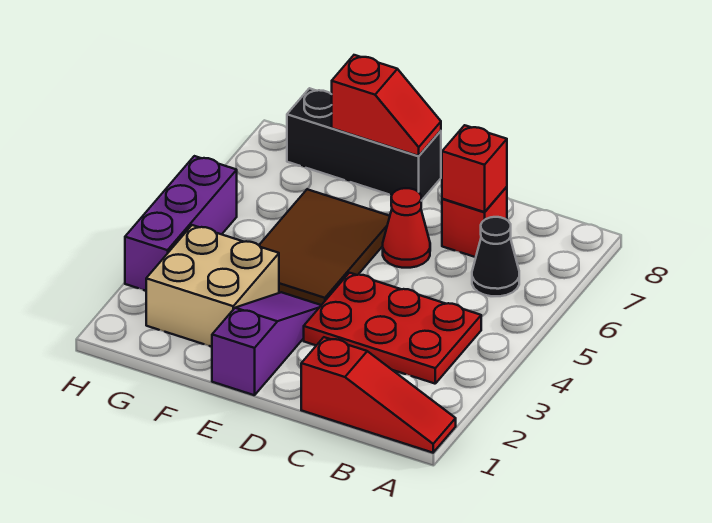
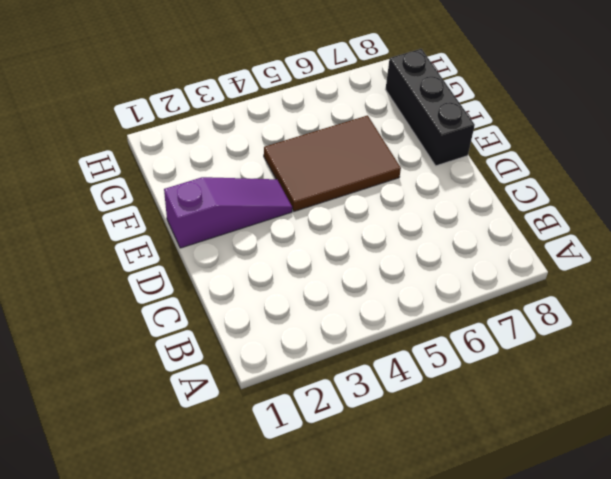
none -> red slope A1:C1 level 1 top C
none -> red plate B3:D4 level 1
none -> black cone B6 level 1

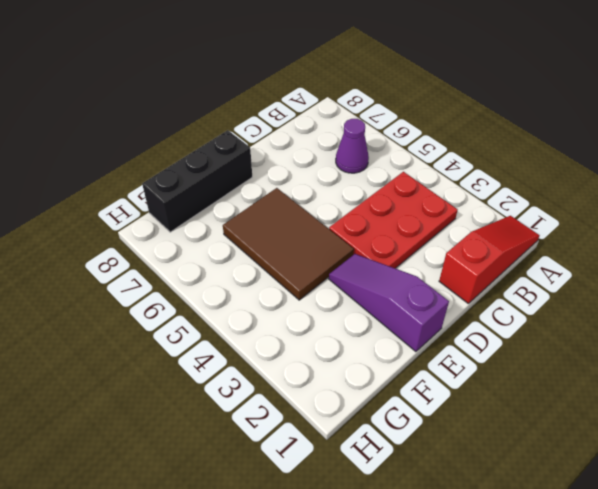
purple cone B6 level 1 -> black cone B6 level 1
none -> red brick C7 level 1
none -> red cone D6 level 1
none -> tan brick F2:G3 level 1

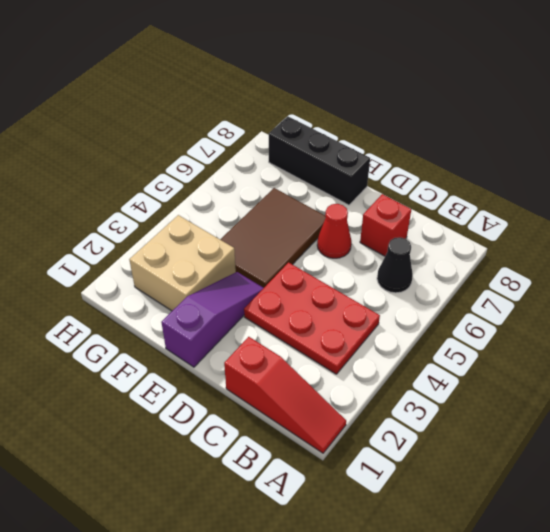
none -> purple brick H3:H5 level 1
none -> red brick C7 level 2
none -> red slope E8:F8 level 2 top F

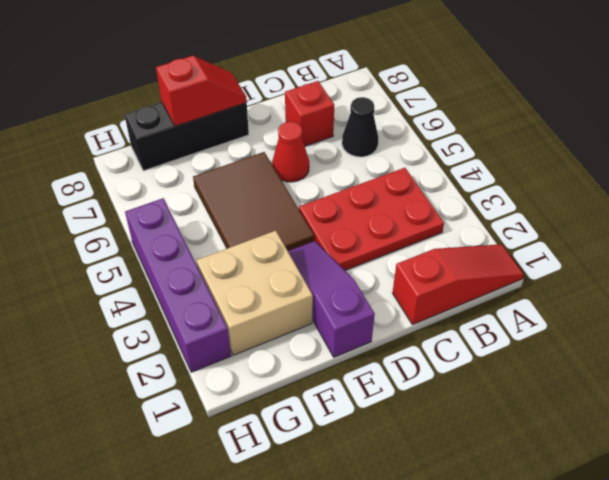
purple brick H2:H5 level 1 -> purple brick H3:H5 level 1
none -> red brick C7 level 2

